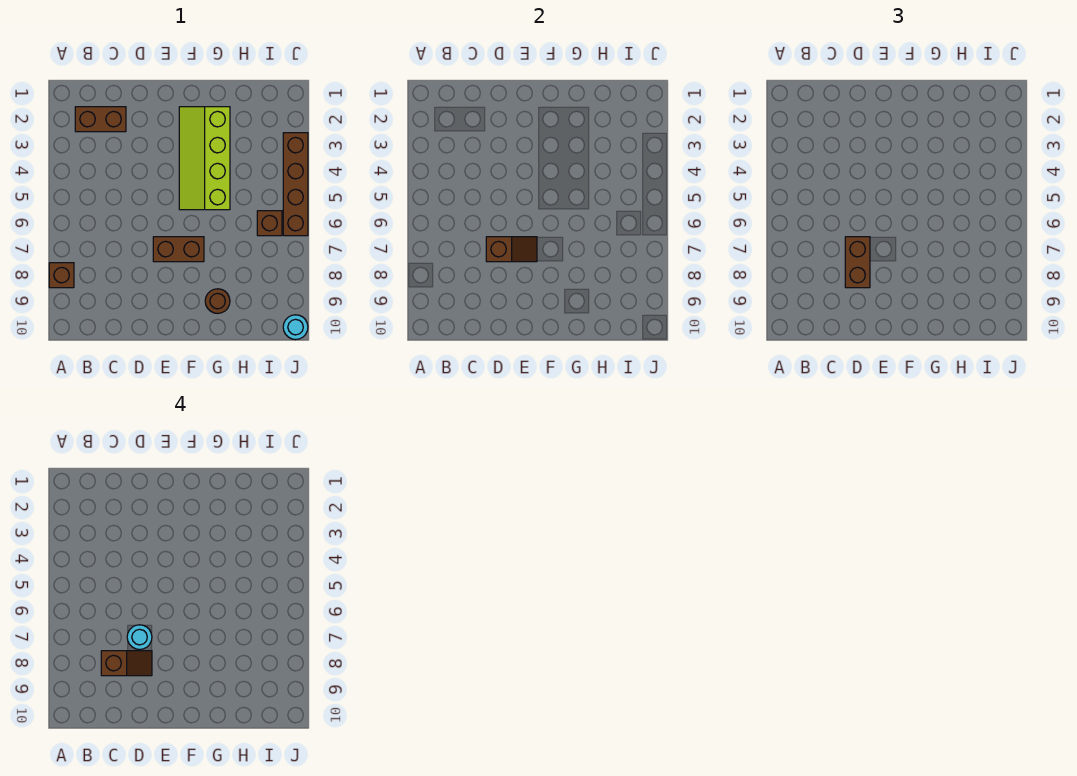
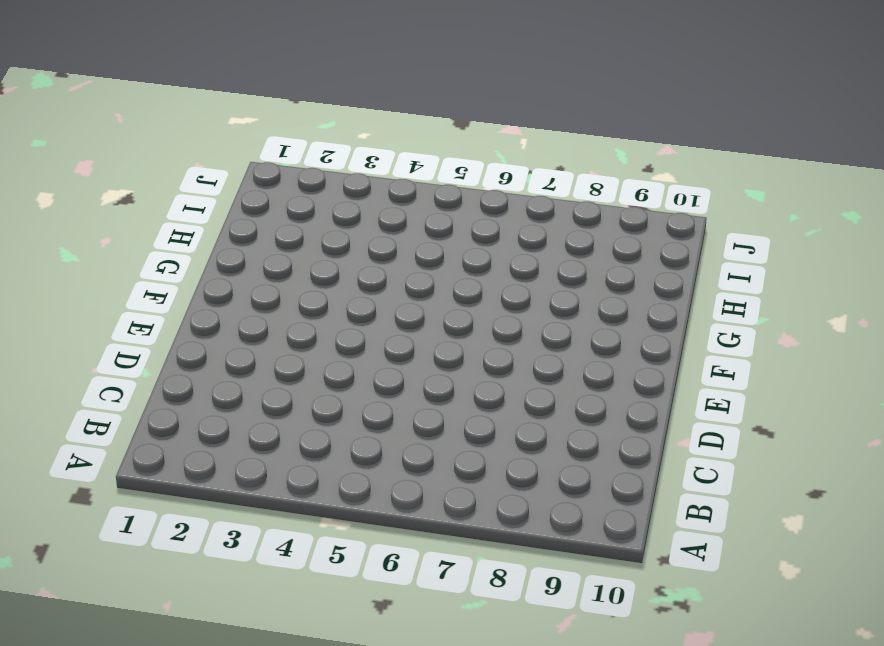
none -> brown brick A8 level 1
none -> brown brick B2:C2 level 1
none -> brown brick E7:F7 level 1

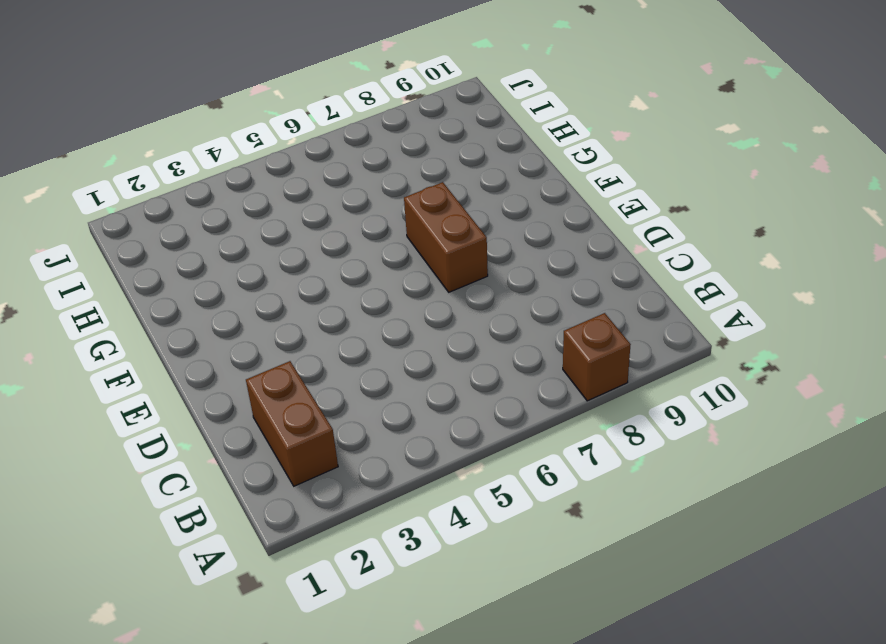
none -> lime slope F2:G5 level 1 top G
none -> brown round brick G9 level 1
none -> brown brick I6 level 1

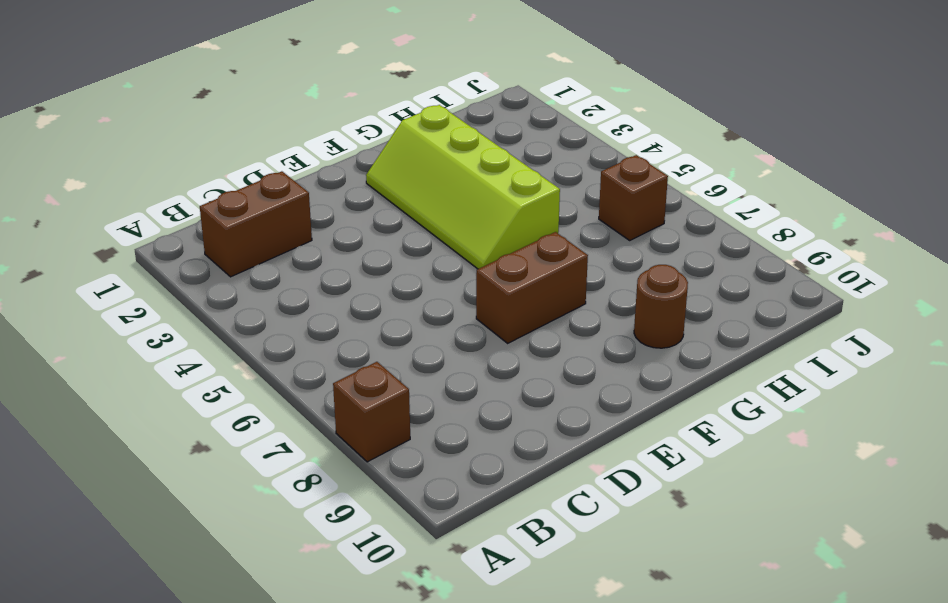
none -> brown brick J3:J6 level 1
none -> cyan round brick J10 level 1
none -> brown slope D7:E7 level 2 top D

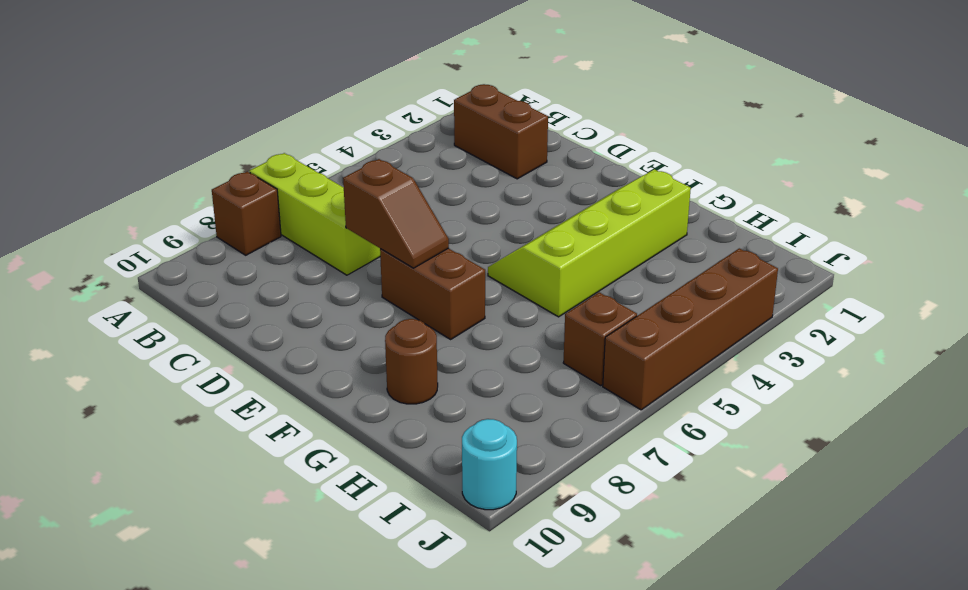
lime brick A7:C7 level 1 -> none
none -> brown brick D7:D8 level 3
none -> brown slope C8:D8 level 4 top C
none -> cyan round brick D7 level 4

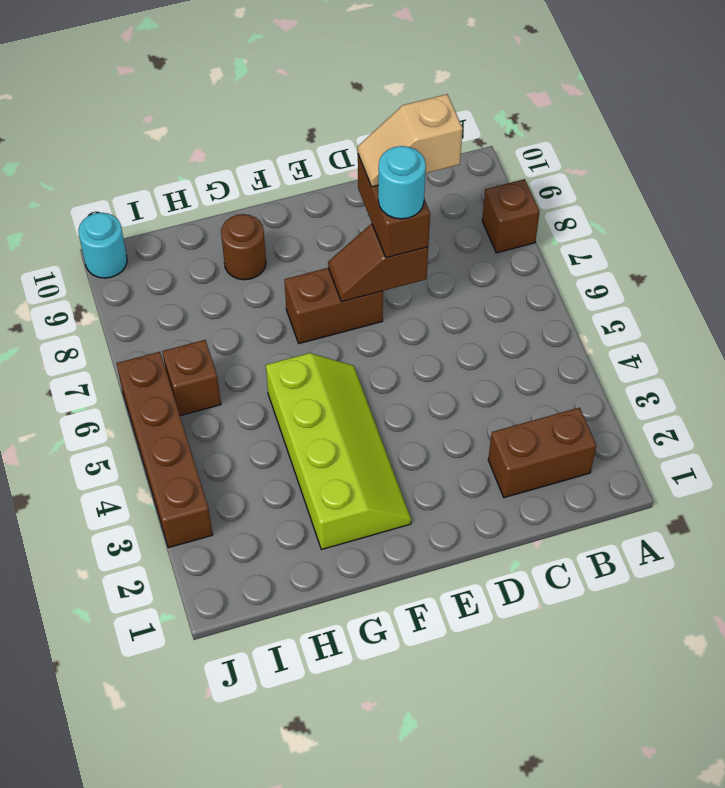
tan slope C8:D8 level 4 top C -> brown slope C8:D8 level 4 top C

